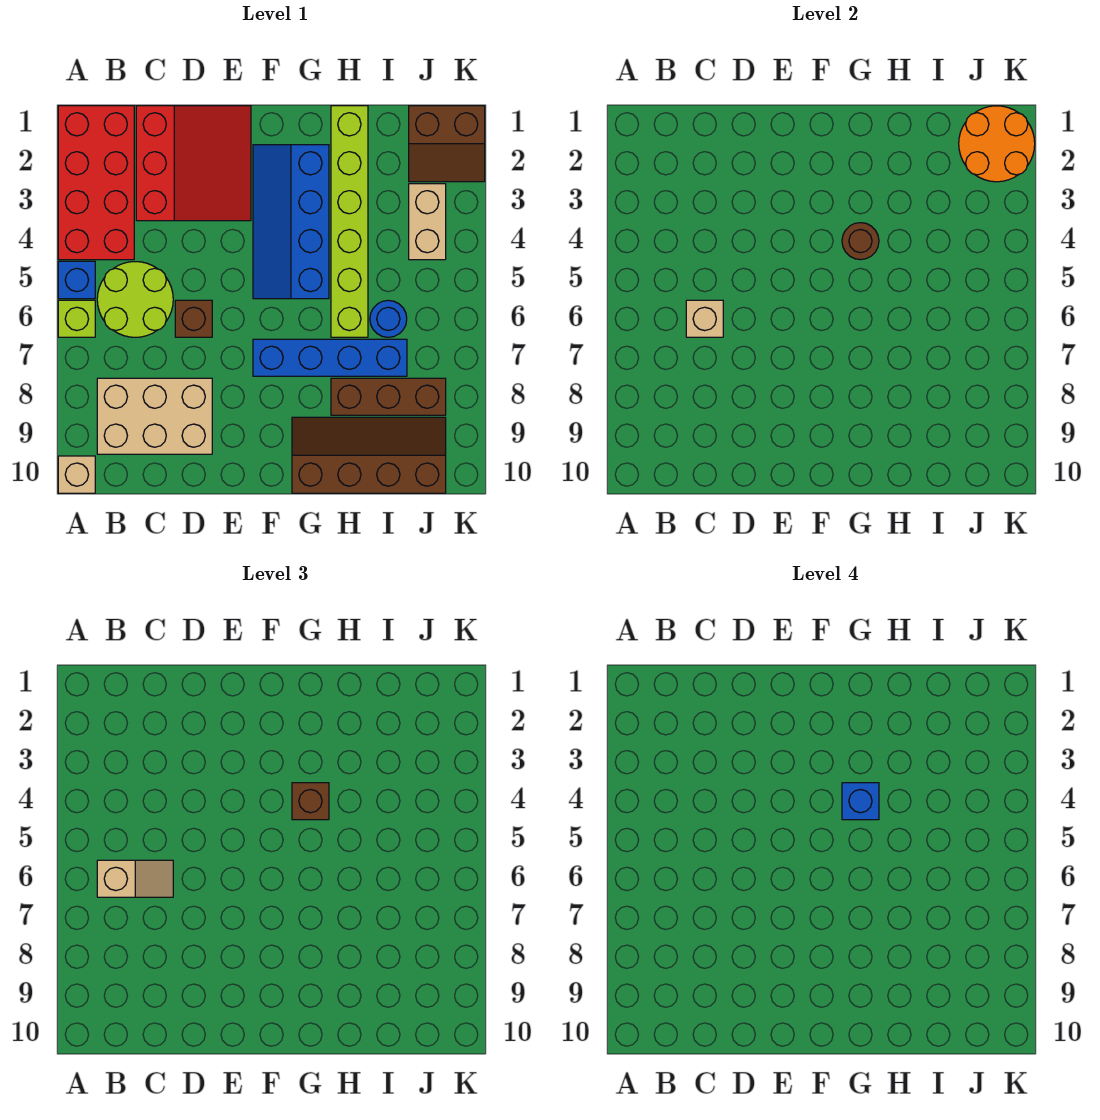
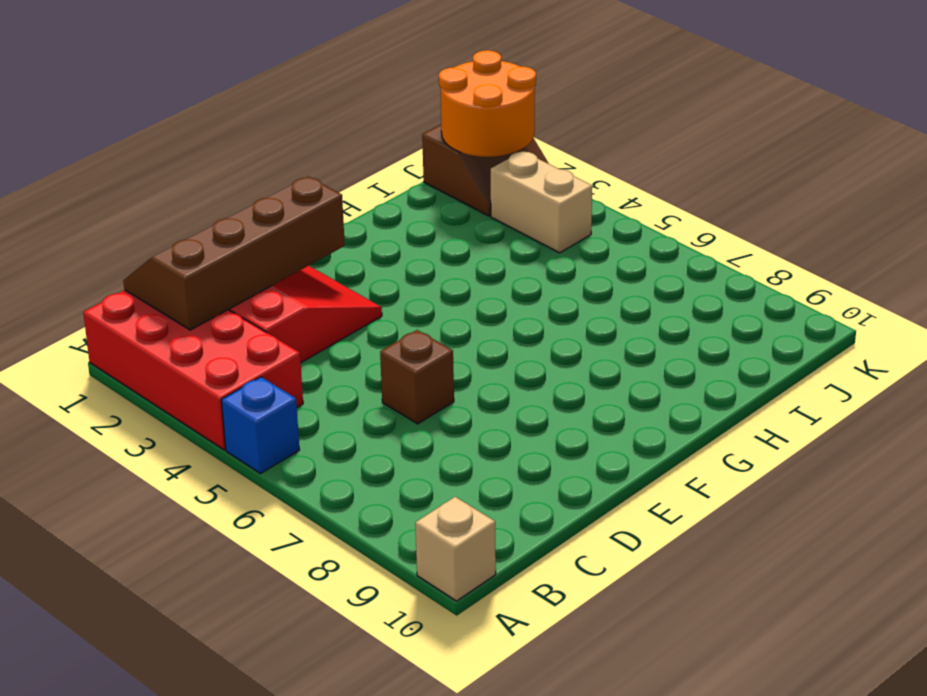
brown slope B1:E2 level 2 top 2 -> brown slope G9:J10 level 1 top 10
none -> lime brick A6 level 1
none -> lime round brick B5:C6 level 1
none -> tan brick B8:D9 level 1

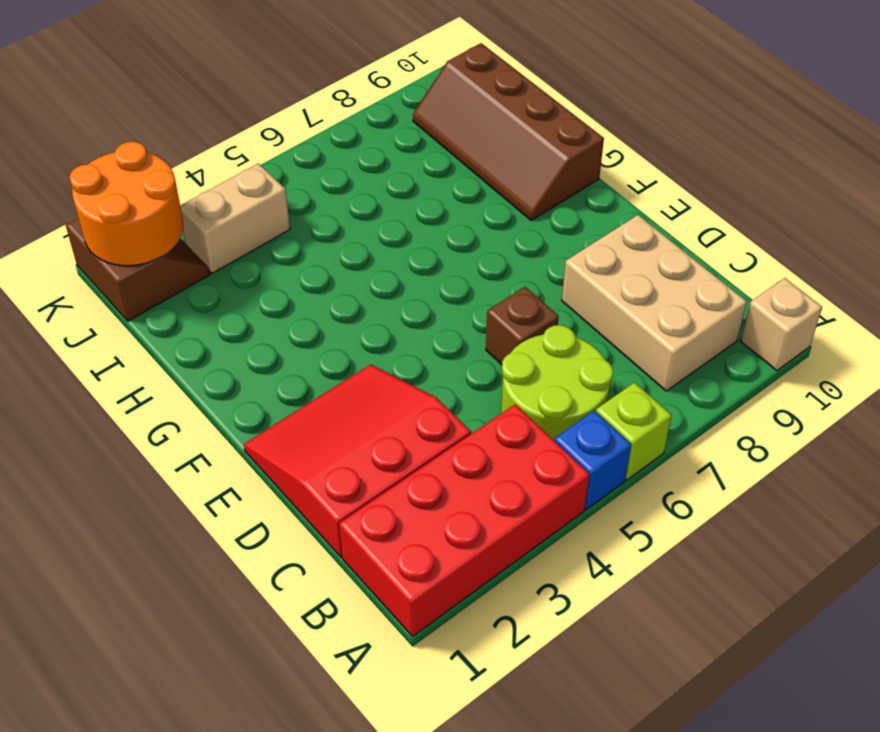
none -> blue slope F2:G5 level 1 top G
none -> blue brick F7:I7 level 1
none -> lime brick H1:H6 level 1

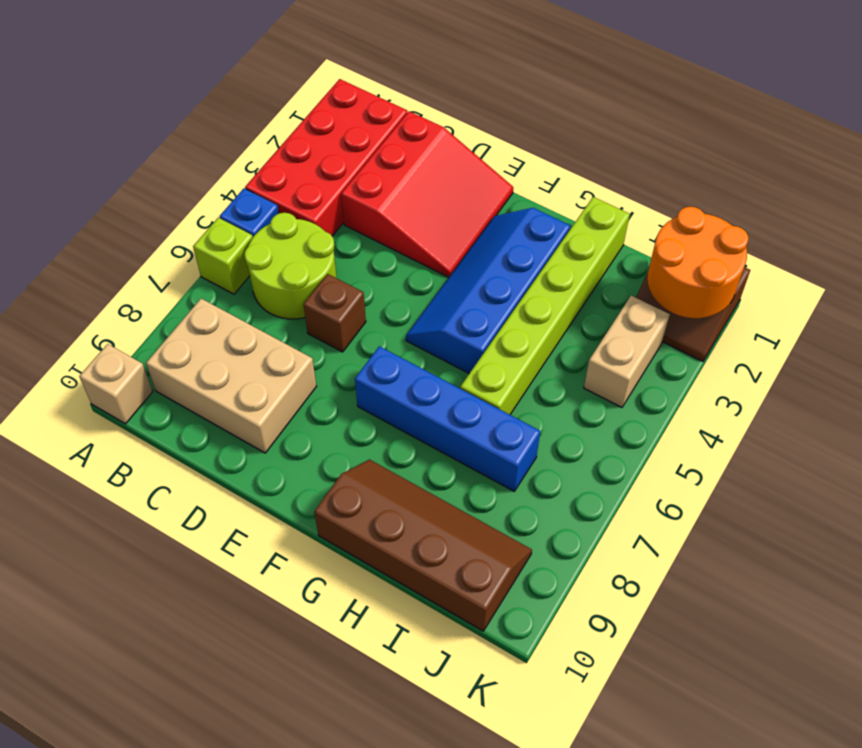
none -> brown brick H8:J8 level 1
none -> blue round brick I6 level 1
none -> tan brick C6 level 2

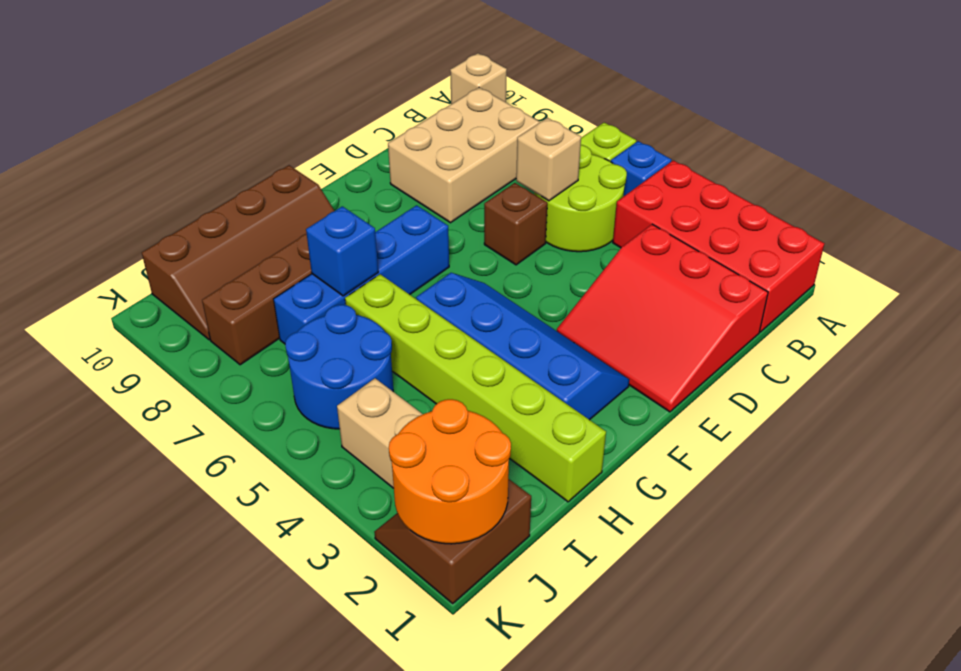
blue brick H7 level 2 -> blue brick G4 level 4
blue round brick I5:J6 level 1 -> blue round brick I6 level 1
none -> brown round brick G4 level 2
none -> tan slope B6:C6 level 3 top B
none -> brown brick G4 level 3

